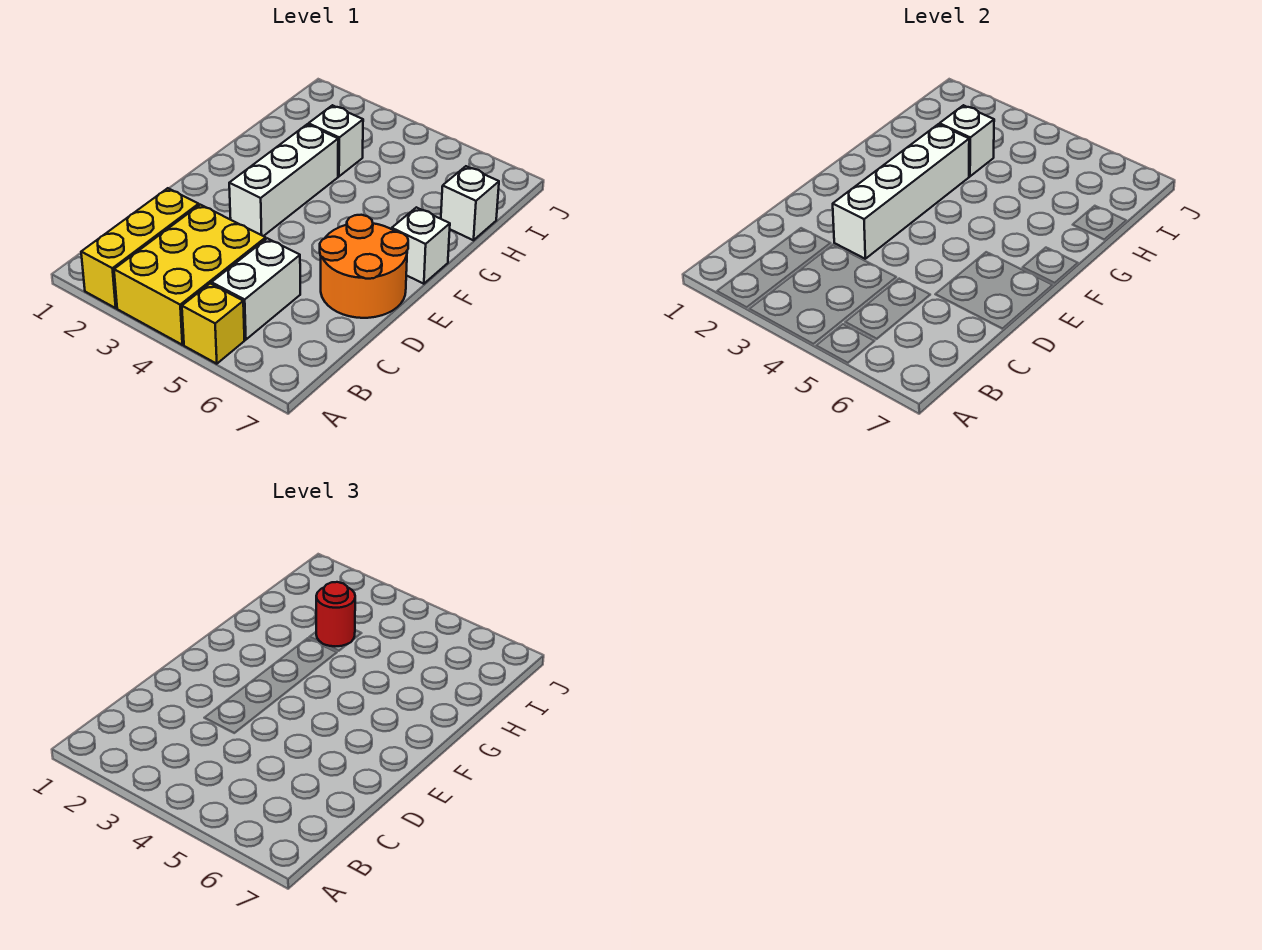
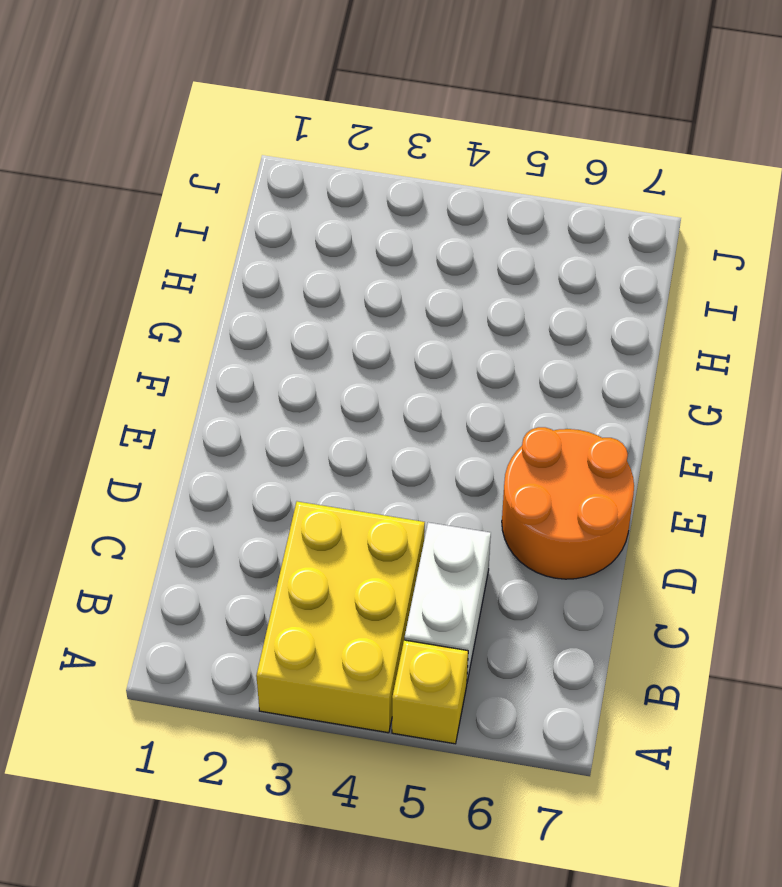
none -> yellow brick A2:C2 level 1
none -> white brick E3:G3 level 1
none -> white brick F7 level 1

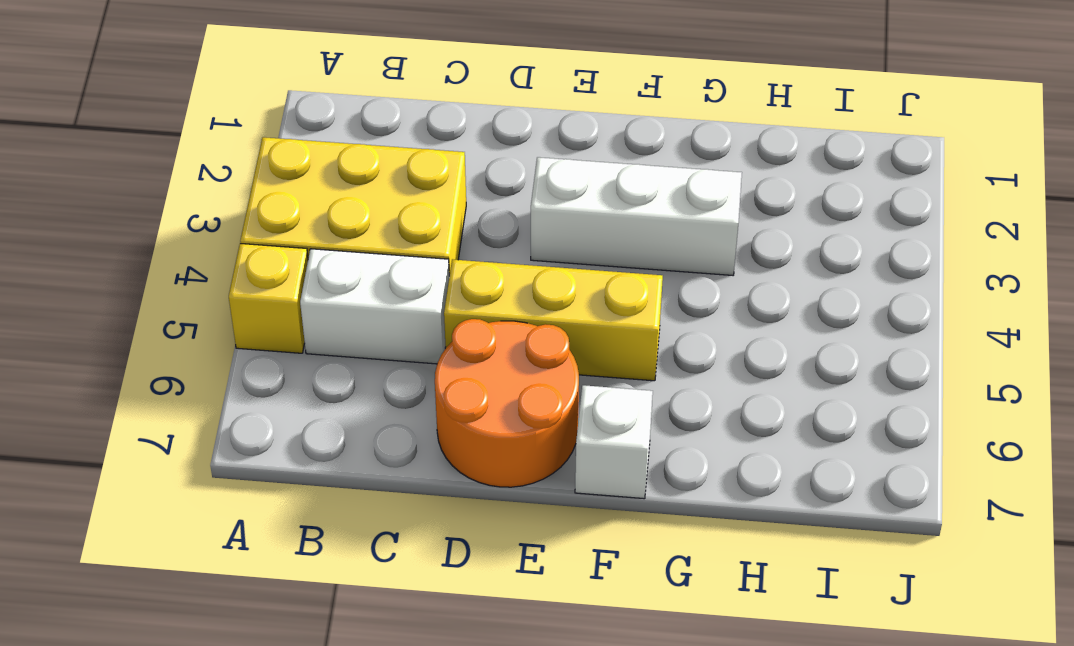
yellow brick D5:F5 level 1 -> yellow brick A2:C2 level 1
none -> white brick H3 level 1
none -> white brick H7 level 1
none -> white brick D3:G3 level 2

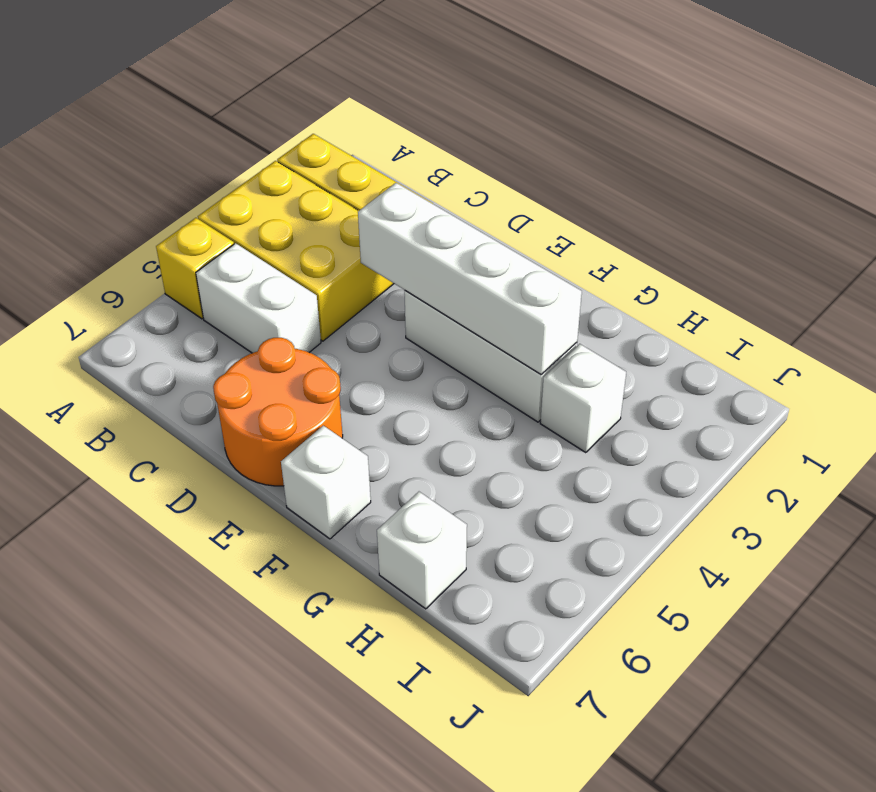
none -> white brick H3 level 2
none -> red round brick H3 level 3

